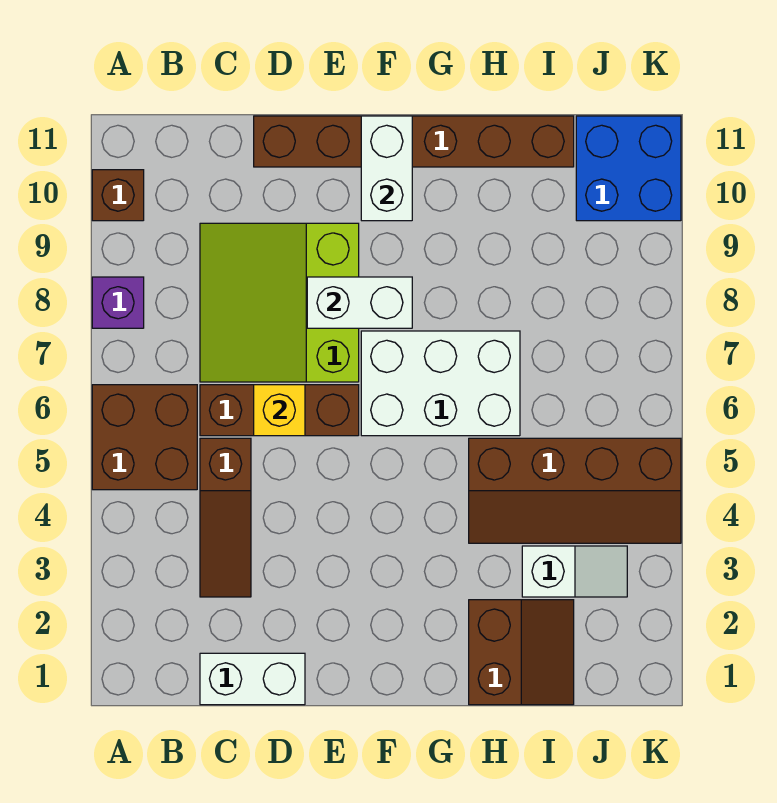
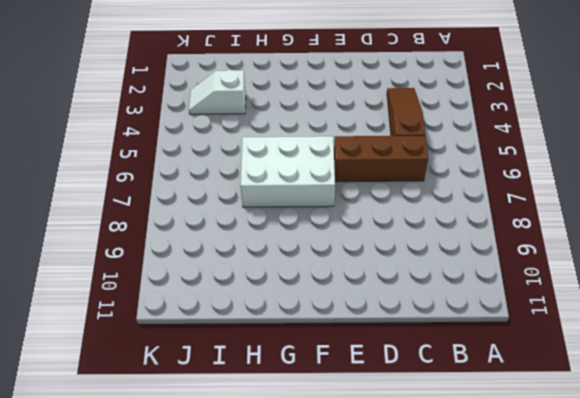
none -> brown brick A5:B6 level 1
none -> purple brick A8 level 1
none -> brown brick A10 level 1

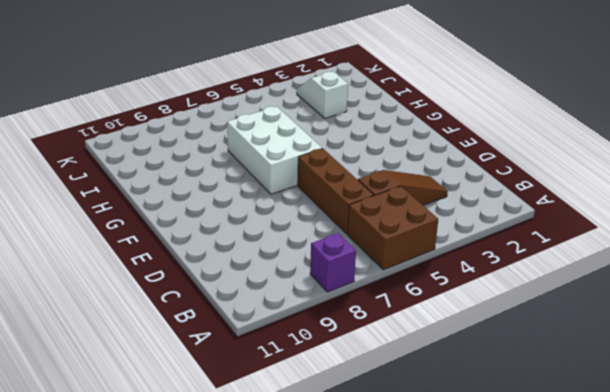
none -> brown brick A10 level 1
none -> white brick C1:D1 level 1
none -> lime slope C7:E9 level 1 top E

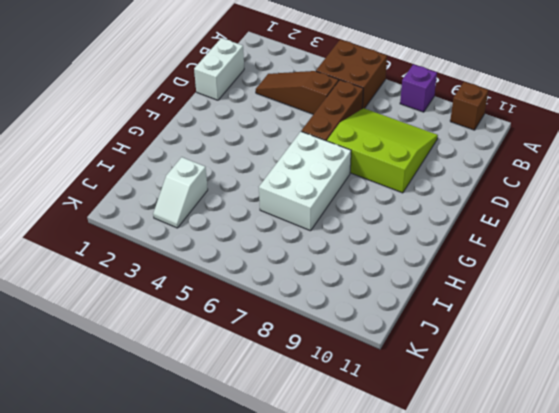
none -> brown brick D11:I11 level 1
none -> brown slope H1:I2 level 1 top H
none -> brown slope H4:K5 level 1 top 5

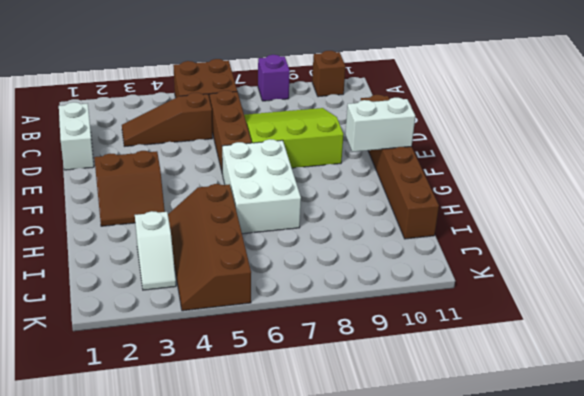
brown slope F2:G3 level 1 top F -> brown slope H1:I2 level 1 top H
none -> blue brick J10:K11 level 1
none -> yellow brick D6 level 2
none -> white brick E8:F8 level 2

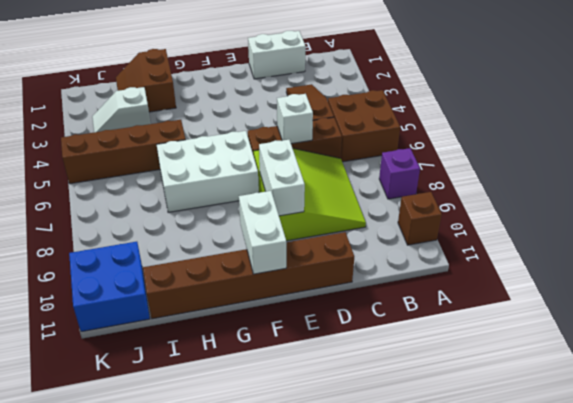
white brick D6 level 2 -> yellow brick D6 level 2
white brick E8:E9 level 2 -> white brick E8:F8 level 2

